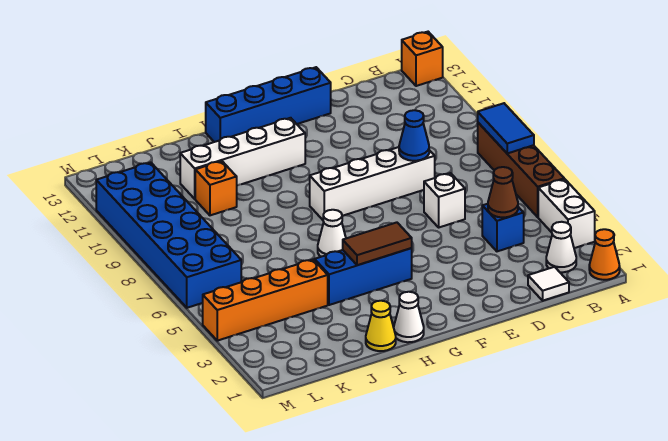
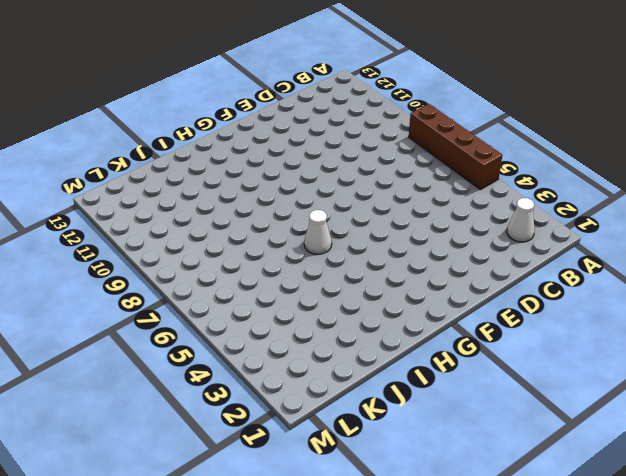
none -> orange cone A1 level 1
none -> white brick A3:A4 level 1
none -> orange brick A13 level 1

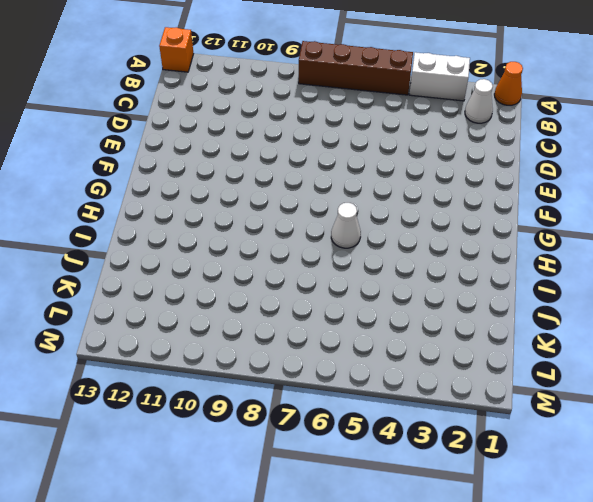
none -> white tile C1 level 1
none -> blue brick C4 level 1
none -> white brick D6 level 1

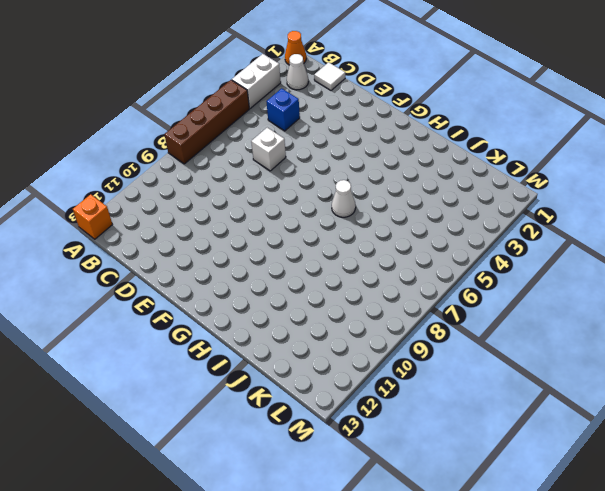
none -> white brick D8:G8 level 1
none -> blue brick E13:H13 level 1
none -> blue brick G4:I4 level 1

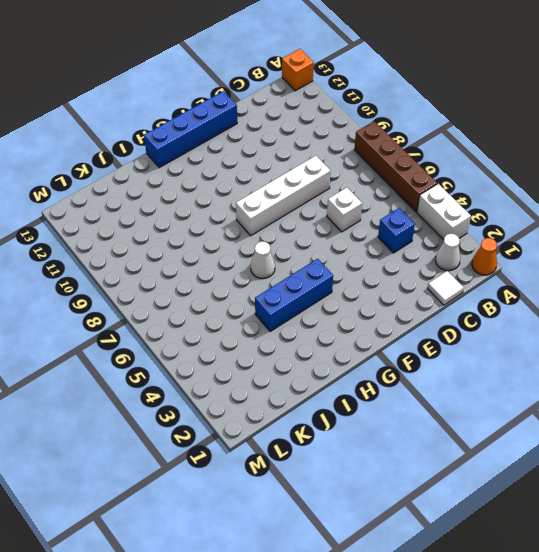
none -> white brick G11:J11 level 1
none -> white cone H1 level 1
none -> yellow cone I1 level 1

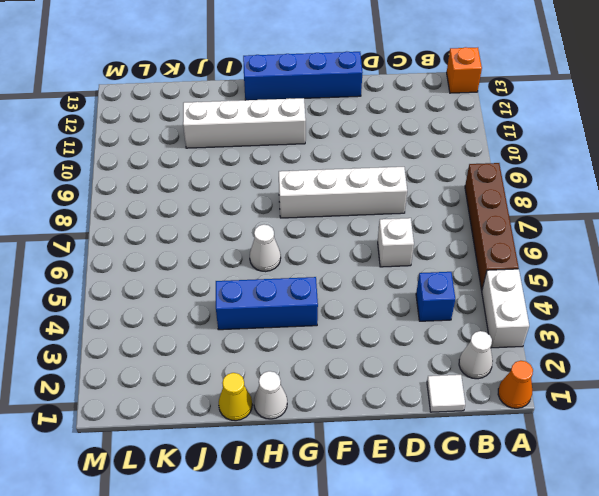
none -> orange brick J4:M4 level 1
none -> orange brick J10 level 1
none -> blue brick L6:M11 level 1

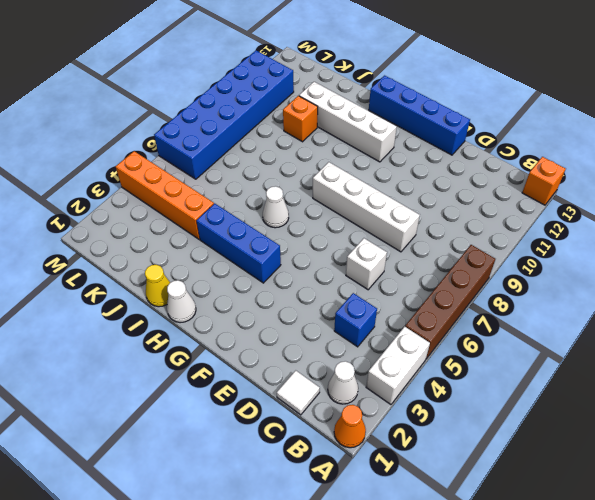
none -> blue tile A7:A8 level 2
none -> brown cone C4 level 2
none -> blue cone D8 level 2

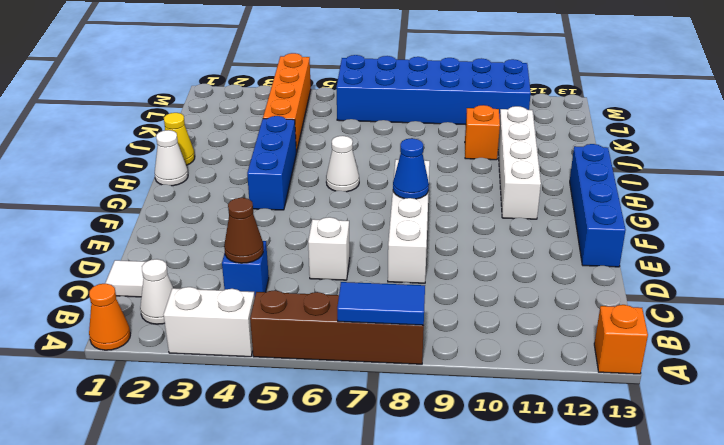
blue cone F8 level 2 -> blue cone D8 level 2
none -> brown tile G4:H4 level 2

